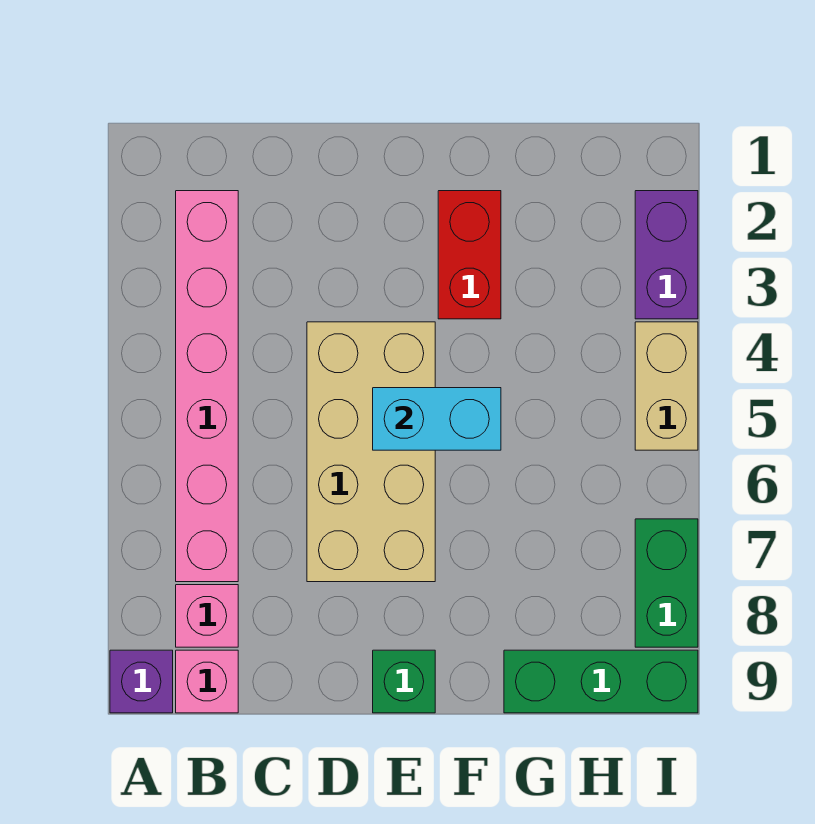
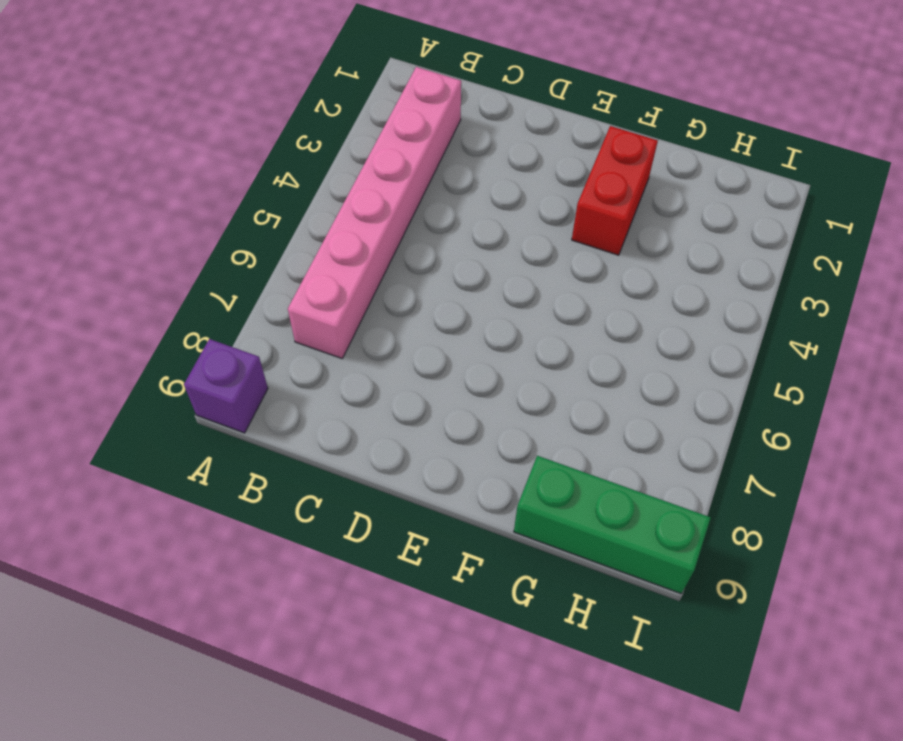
none -> pink brick B8 level 1
none -> pink brick B9 level 1
none -> tan brick D4:E7 level 1

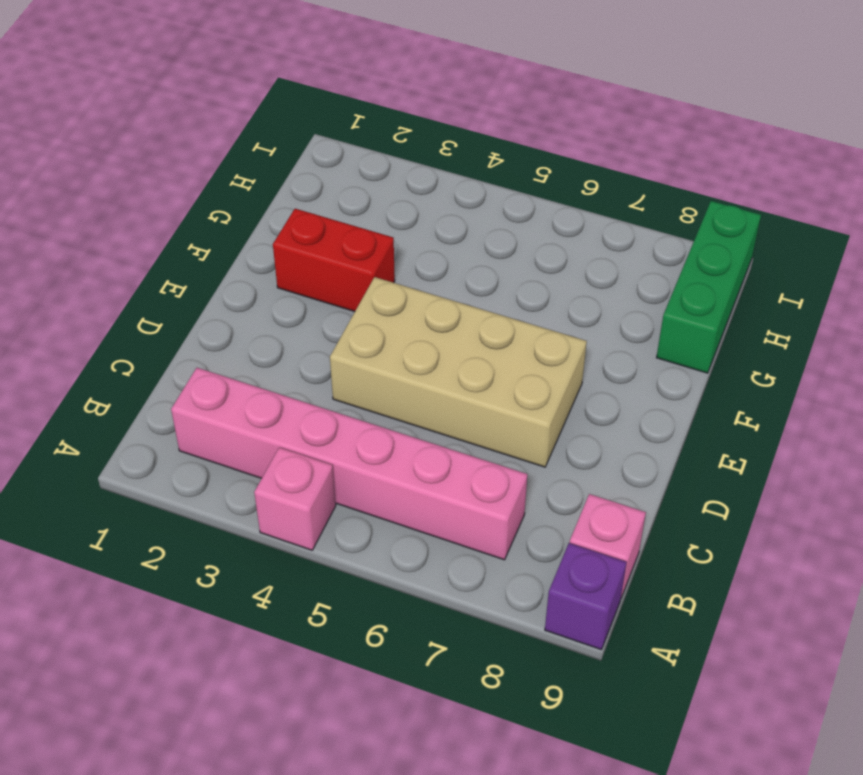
pink brick A4 level 1 -> pink brick B8 level 1
none -> green brick E9 level 1
none -> purple brick I2:I3 level 1
none -> tan brick I4:I5 level 1

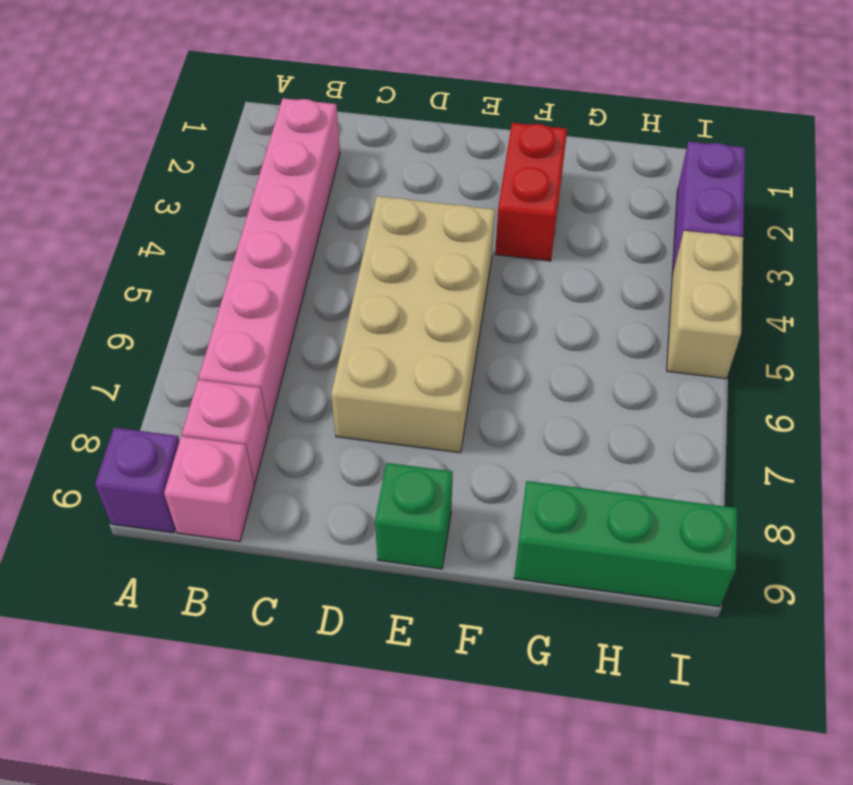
none -> green brick I7:I8 level 1
none -> cyan brick E5:F5 level 2

